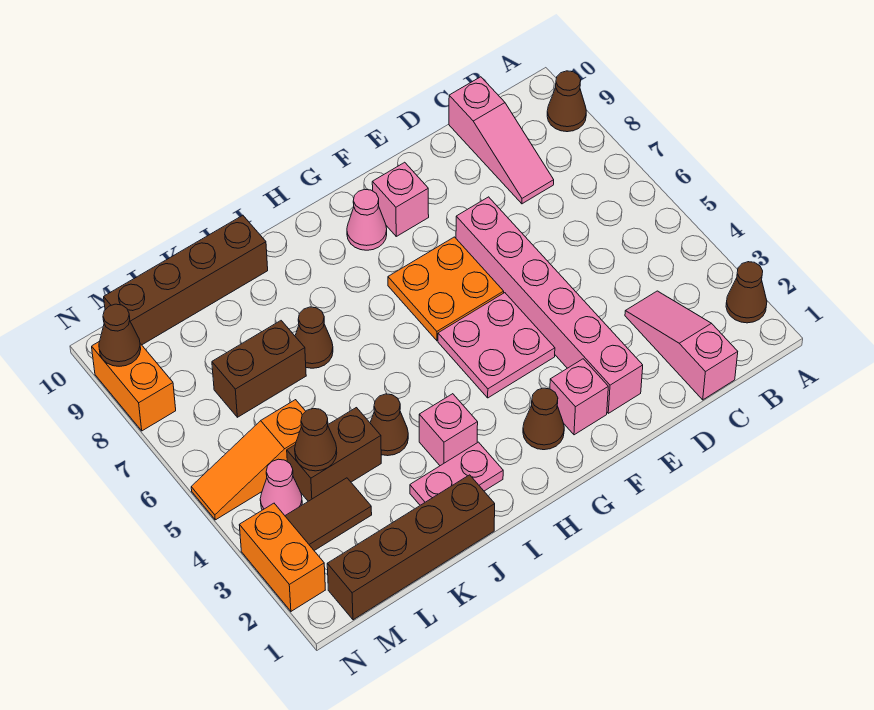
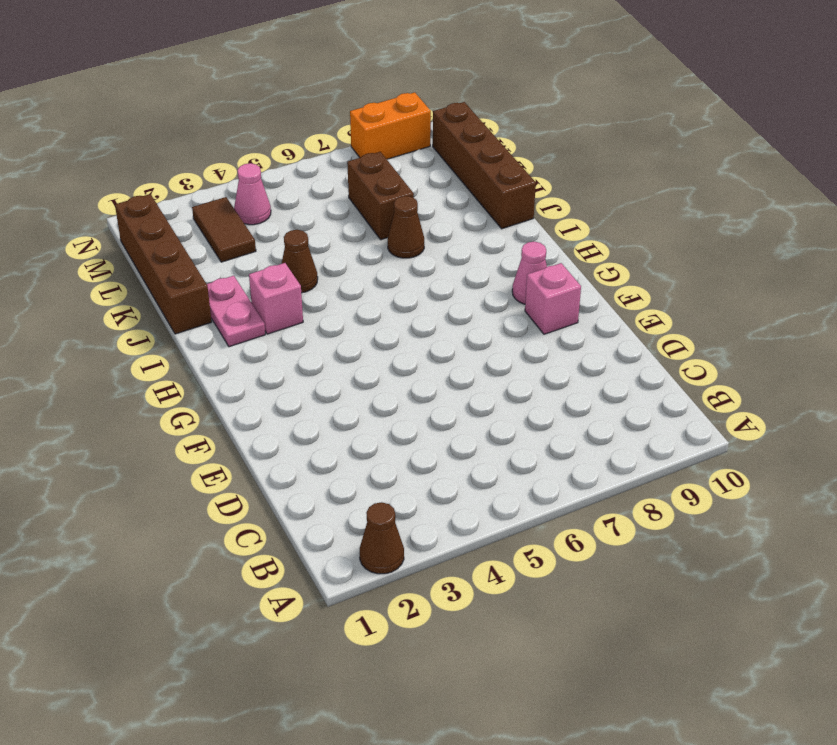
none -> brown cone A9 level 1
none -> pink slope C1:C3 level 1 top 1
none -> pink slope C8:C10 level 1 top 10

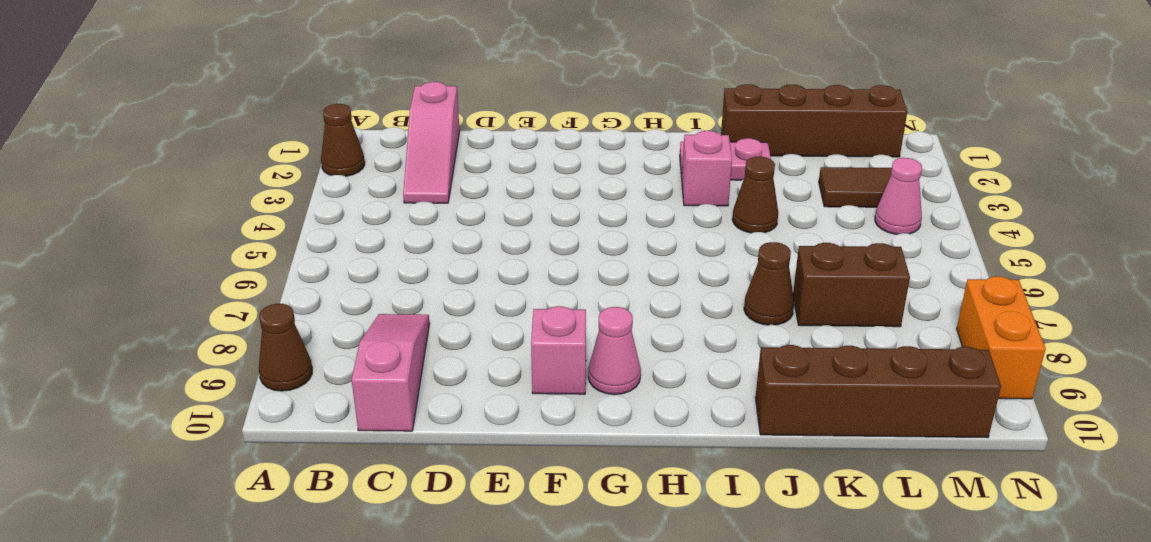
none -> pink brick E2:E7 level 1
none -> pink brick F2 level 1
none -> pink plate F4:G5 level 1

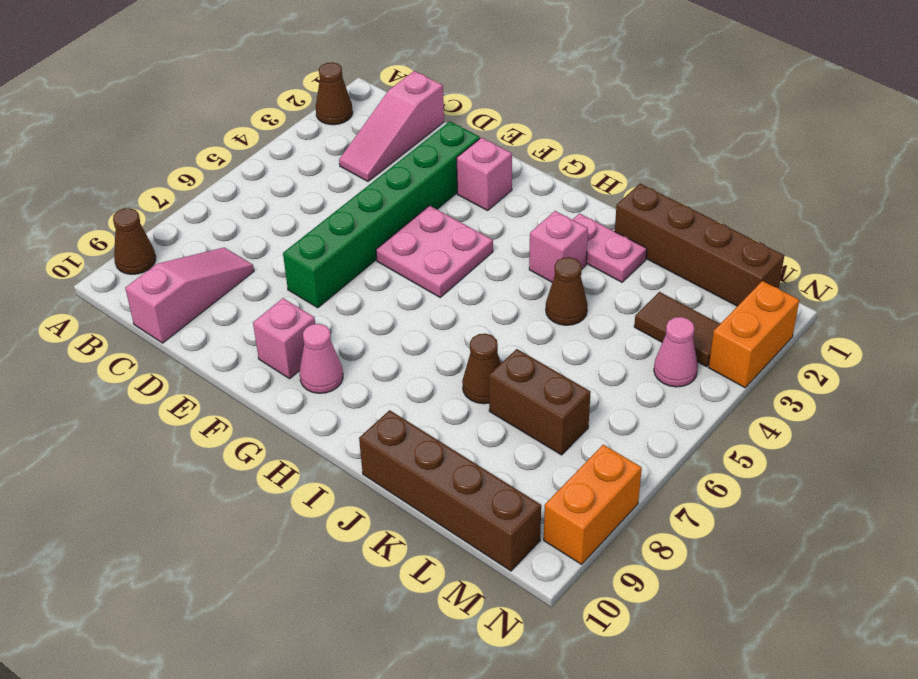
green brick E2:E7 level 1 -> pink brick E2:E7 level 1
none -> orange plate F6:G7 level 1
none -> brown cone G2 level 1
none -> brown brick K4:L4 level 1

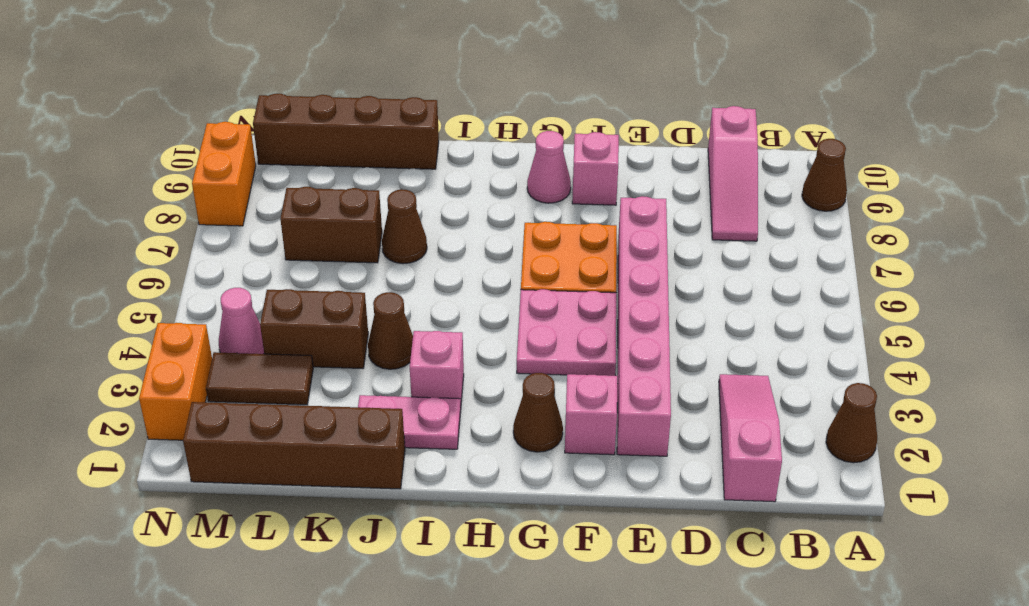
none -> orange slope L5:N5 level 1 top L
none -> brown cone L4 level 2
none -> brown cone N9 level 2

